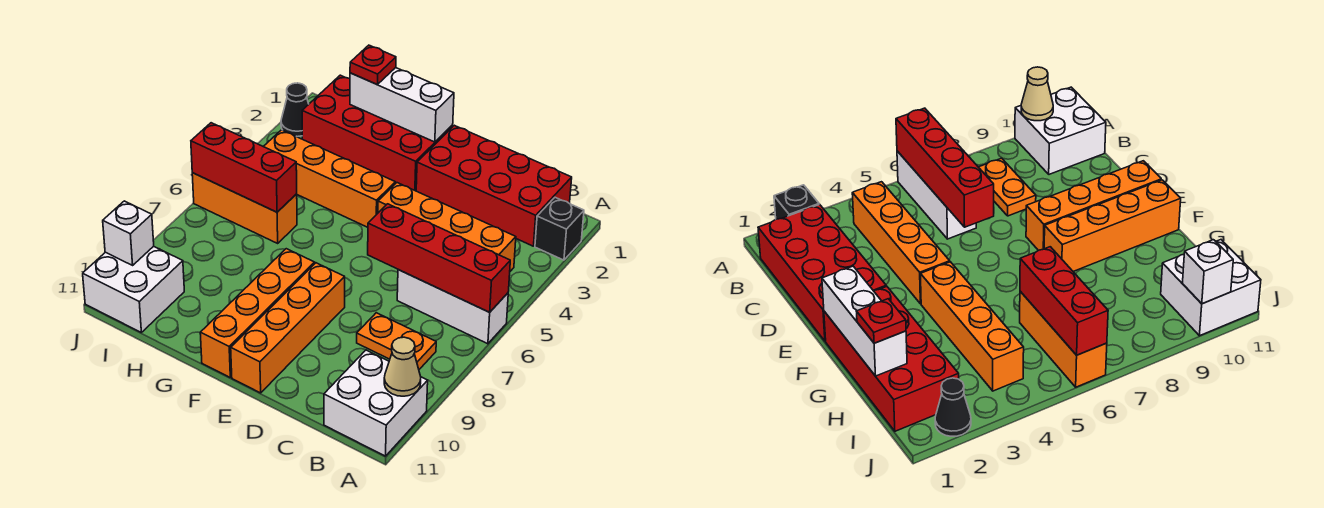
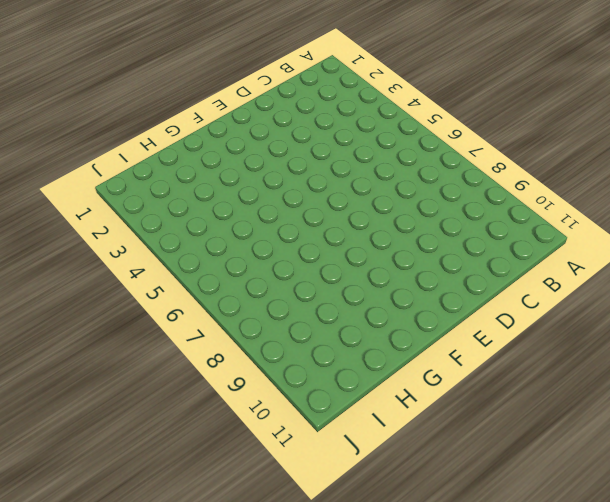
none -> black brick A2 level 1
none -> white brick A6:C6 level 1
none -> white brick A10:B11 level 1

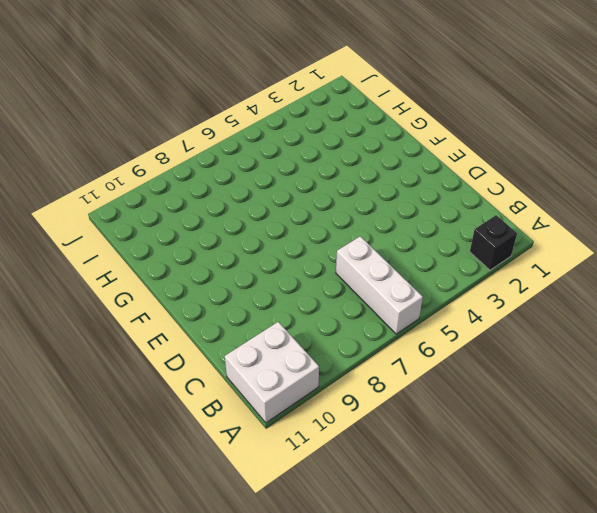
none -> red brick B1:E2 level 1
none -> orange brick B4:E4 level 1
none -> orange plate B8:C8 level 1

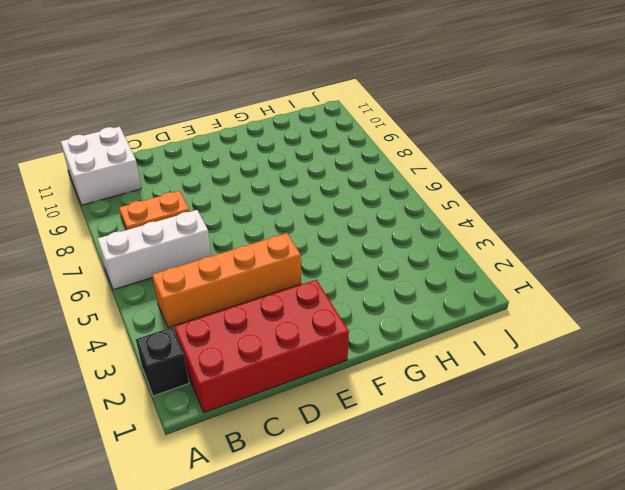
none -> orange brick E8:E11 level 1
none -> red brick F1:I2 level 1
none -> orange brick F4:I4 level 1

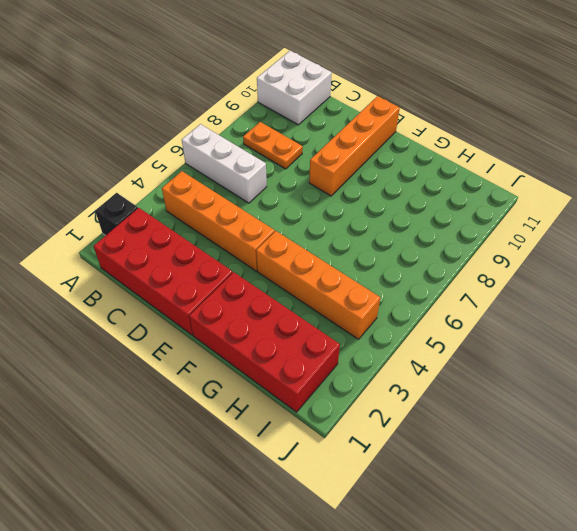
none -> orange brick F8:F11 level 1
none -> orange brick H6:J6 level 1
none -> white brick I10:J11 level 1

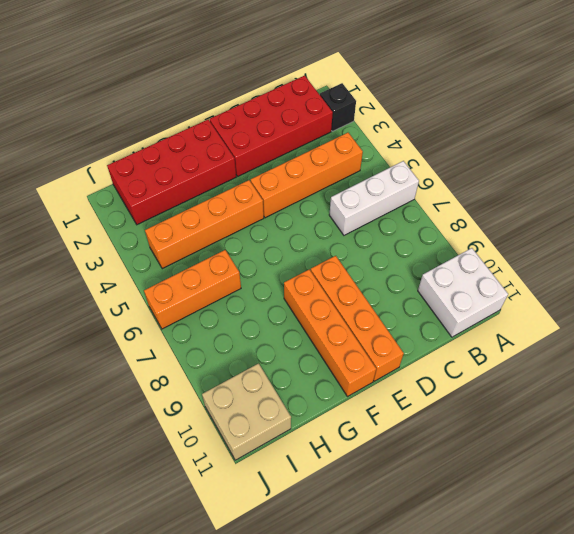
tan brick I10:J11 level 1 -> white brick I10:J11 level 1
none -> orange plate B8:C8 level 1
none -> black cone J2 level 1
none -> red brick A6:D6 level 2

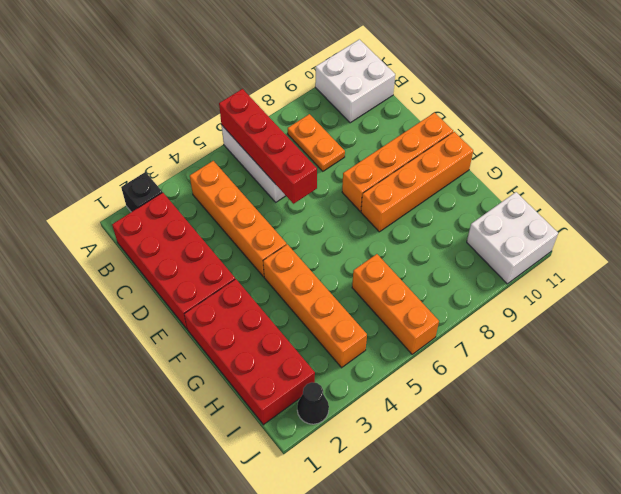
none -> tan cone A10 level 2
none -> white brick F1:H1 level 2
none -> red brick H6:J6 level 2

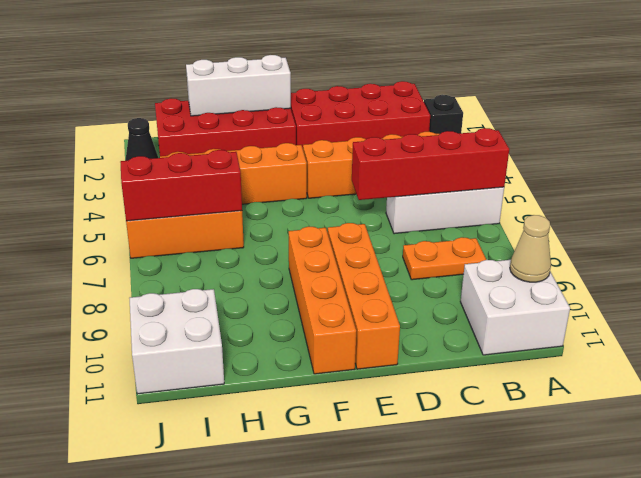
none -> white brick J10 level 2
none -> red plate H1 level 3

